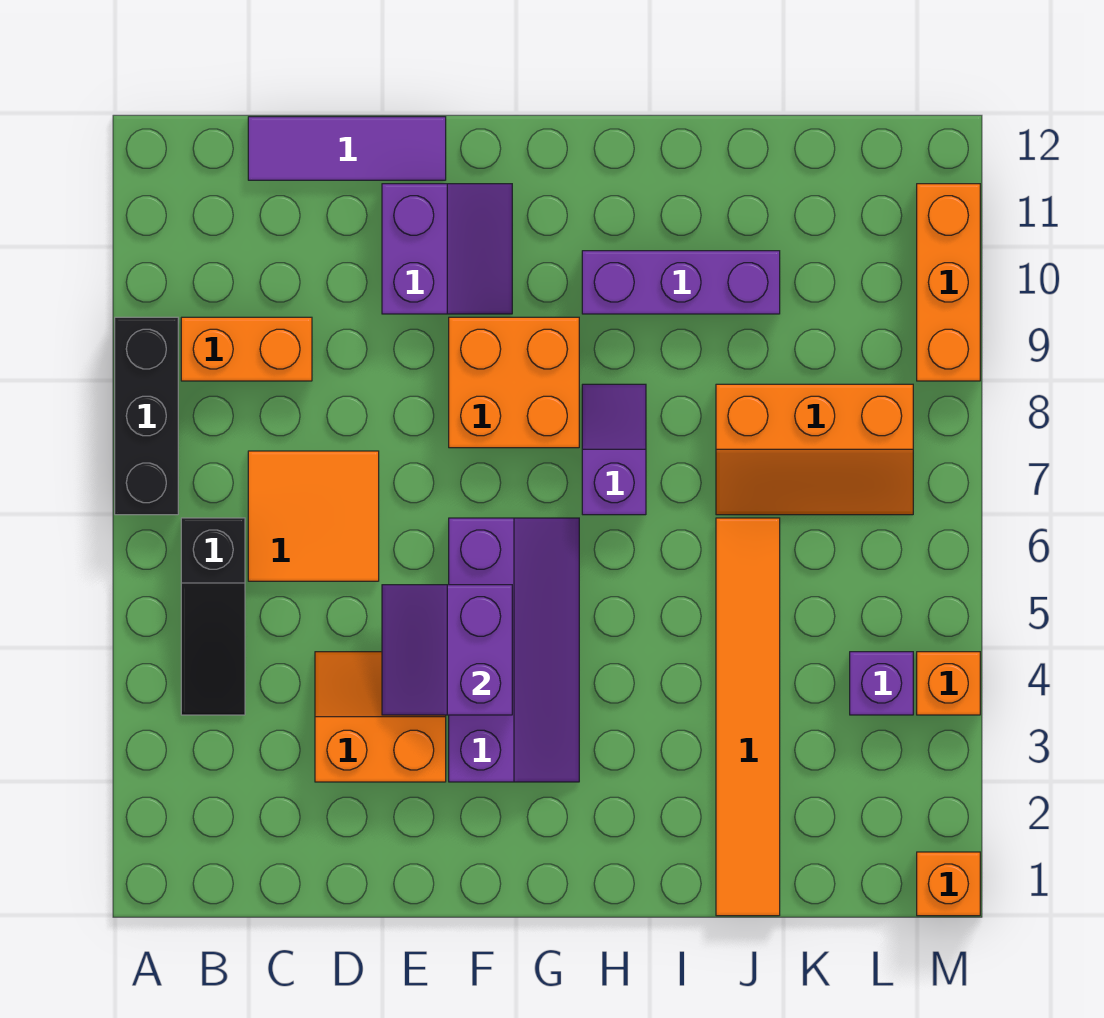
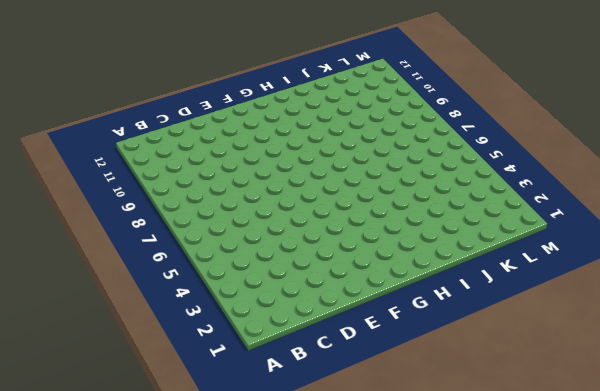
none -> black brick A7:A9 level 1
none -> black slope B4:B6 level 1 top 6
none -> orange brick B9:C9 level 1

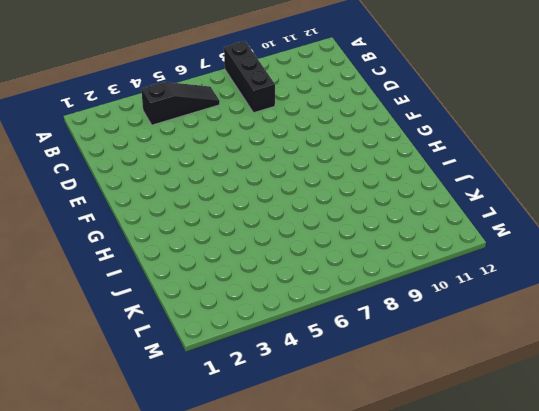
black brick A8:C8 level 1 -> black brick A7:A9 level 1
black slope B4:B6 level 1 top 4 -> black slope B4:B6 level 1 top 6
none -> orange brick B9:C9 level 1
none -> orange tile C6:D7 level 1
none -> purple tile C12:E12 level 1

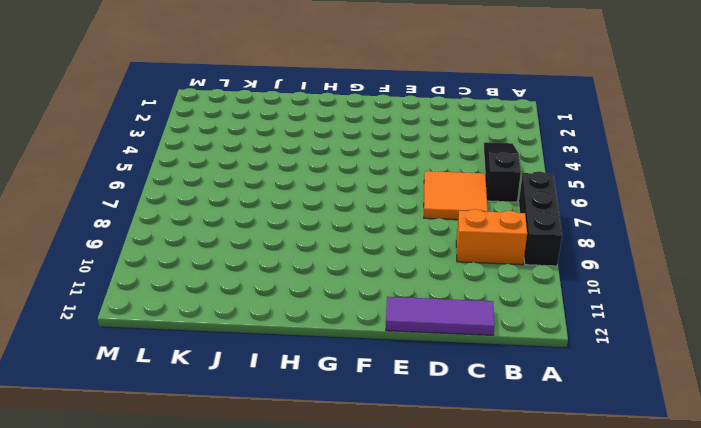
none -> orange slope D3:E4 level 1 top 3
none -> purple slope E10:F11 level 1 top E
none -> purple slope F3:G6 level 1 top F

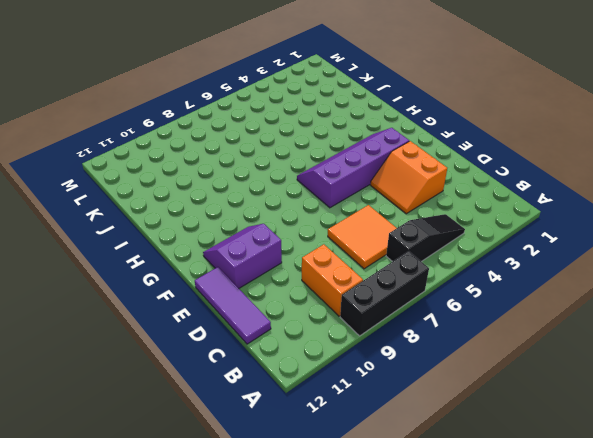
none -> orange brick F8:G9 level 1
none -> purple slope H7:H8 level 1 top 7
none -> purple brick H10:J10 level 1

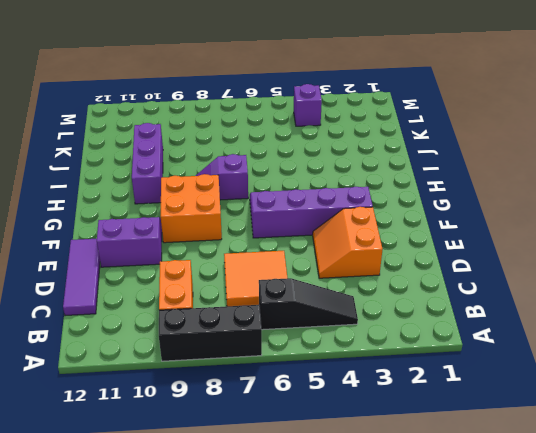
none -> orange tile J1:J6 level 1
none -> orange slope J7:L8 level 1 top 8
none -> orange brick M1 level 1

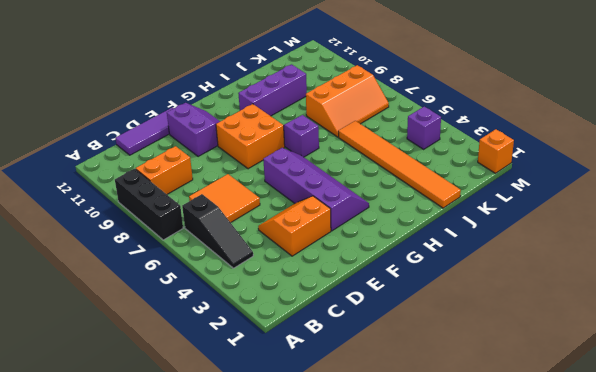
none -> orange brick M4 level 1
none -> orange brick M9:M11 level 1
none -> purple slope E4:F5 level 2 top F

